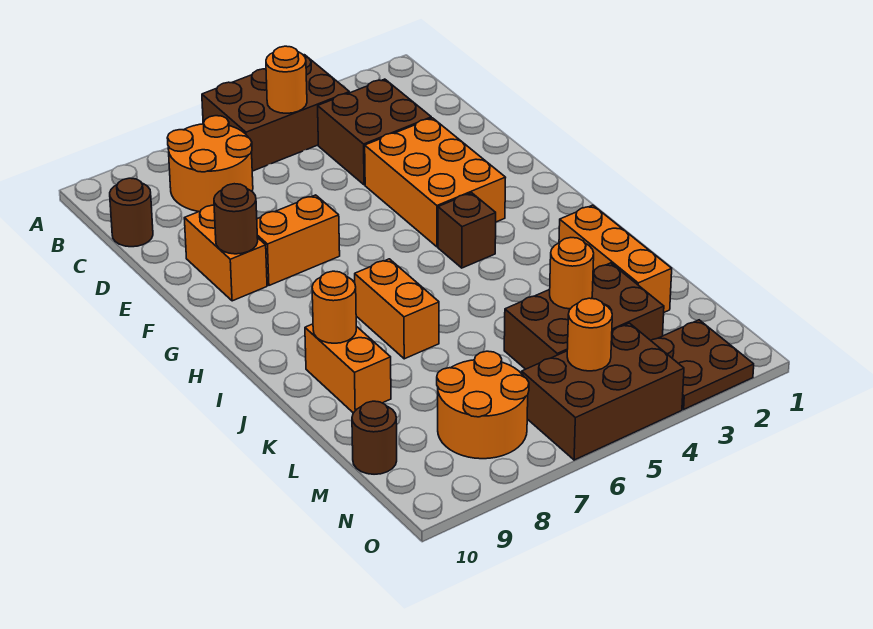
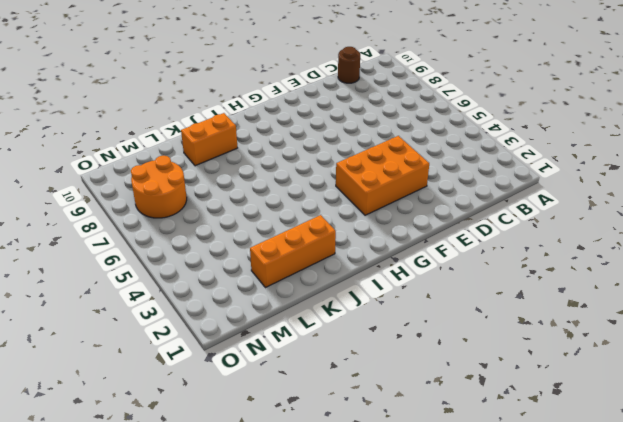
none -> brown brick A4:B6 level 1
none -> orange round brick B7:C8 level 1
none -> brown brick C3:D4 level 1

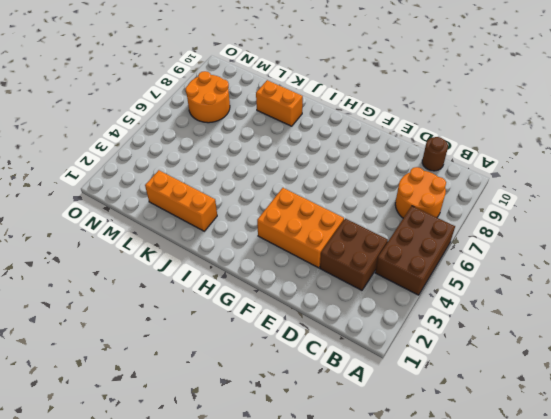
none -> orange brick E9:F9 level 1
none -> orange brick F7:F8 level 1
none -> brown brick H4 level 1

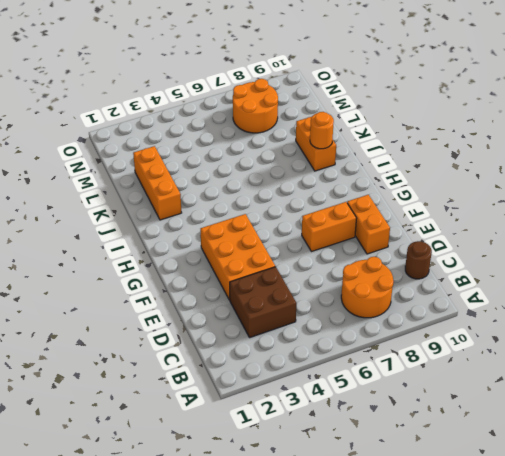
none -> brown brick A4:B6 level 1
none -> brown brick H4 level 1
none -> orange brick I7:J7 level 1

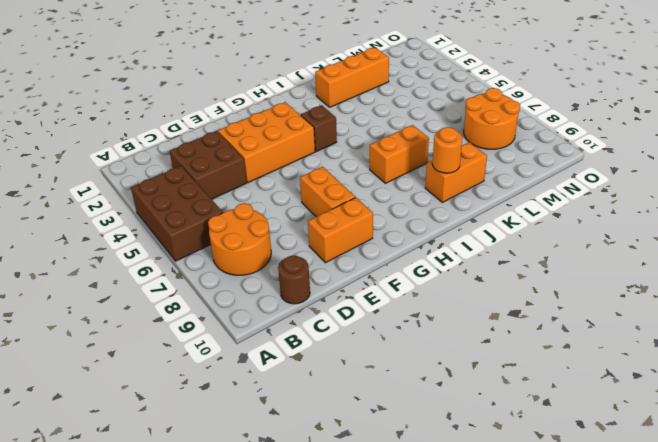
none -> brown brick L3:M5 level 1
none -> brown round brick M10 level 1
none -> brown plate N2:O3 level 1

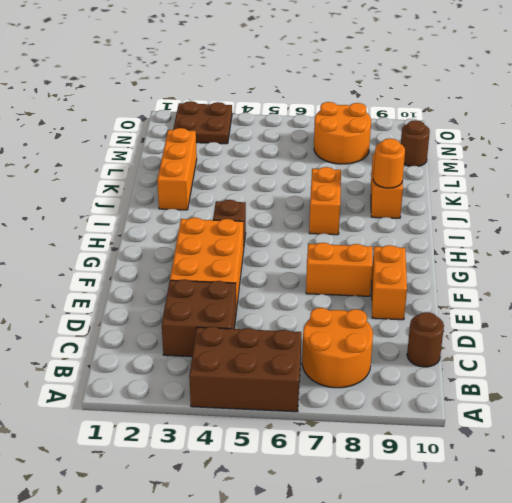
none -> brown brick L3:M5 level 1
none -> brown brick N4:O6 level 1
none -> orange round brick B5 level 2

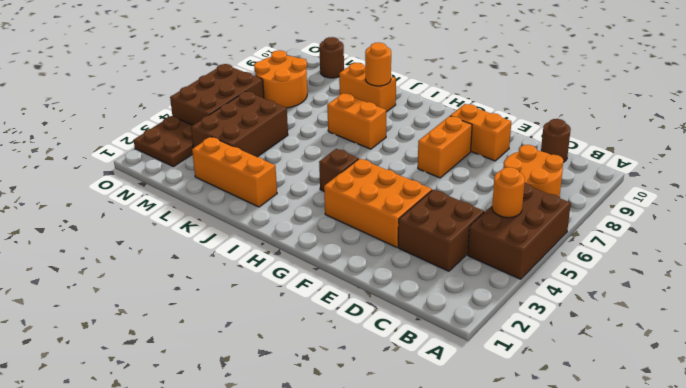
none -> brown round brick F9 level 2
none -> orange round brick L4 level 2
none -> orange round brick N5 level 2

